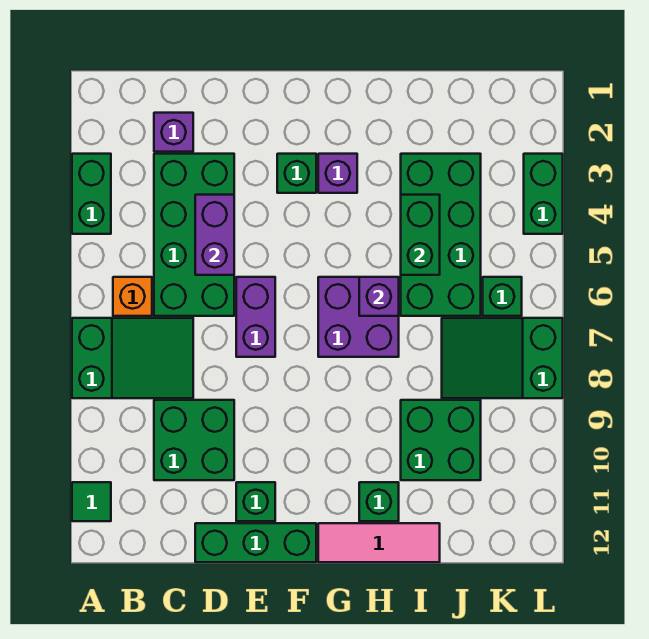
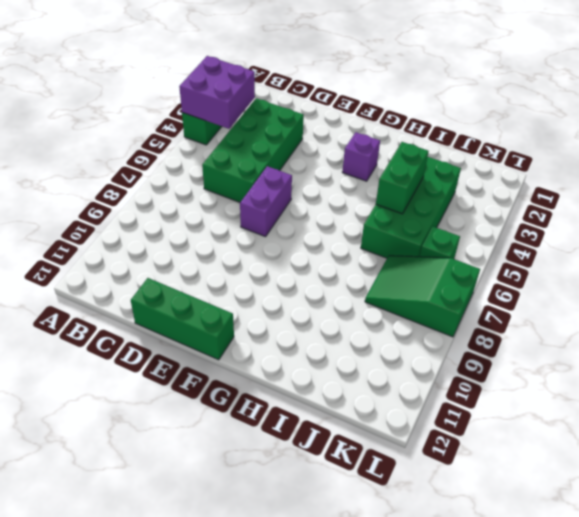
purple brick A3:B4 level 2 -> purple brick G6:H7 level 1
none -> green slope A7:C8 level 1 top A
none -> green tile A11 level 1
none -> orange brick B6 level 1

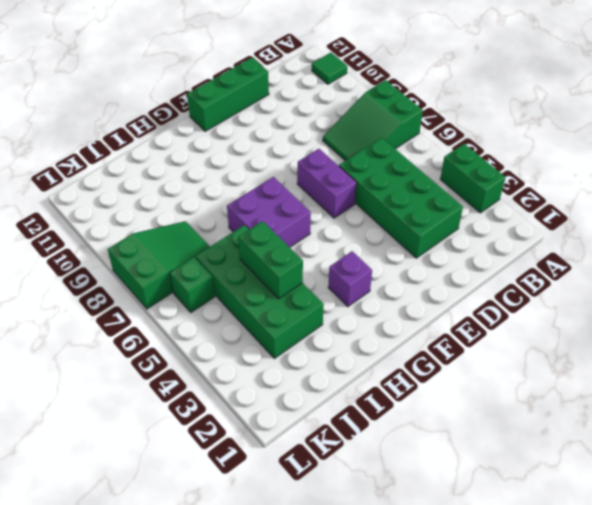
none -> orange brick B6 level 1
none -> purple brick C2 level 1
none -> green brick C9:D10 level 1

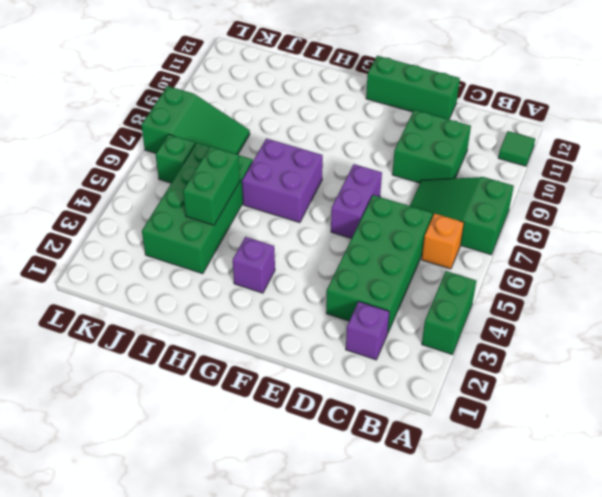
none -> green brick E11 level 1
none -> green brick F3 level 1
none -> pink tile G12:I12 level 1

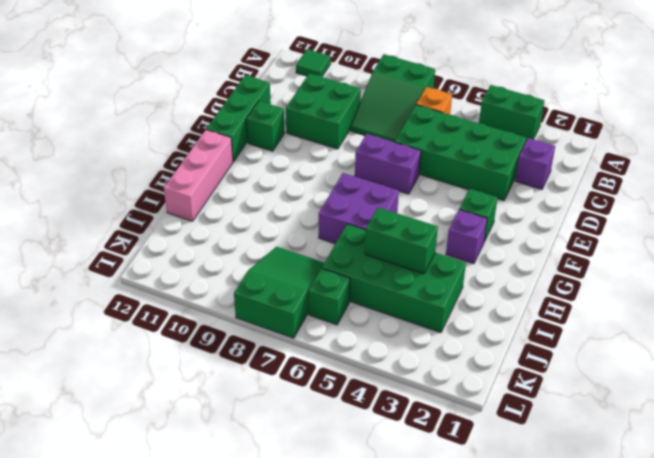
pink brick G12:I12 level 1 -> pink tile G12:I12 level 1
none -> green brick H11 level 1
none -> green brick I9:J10 level 1
none -> green brick L3:L4 level 1

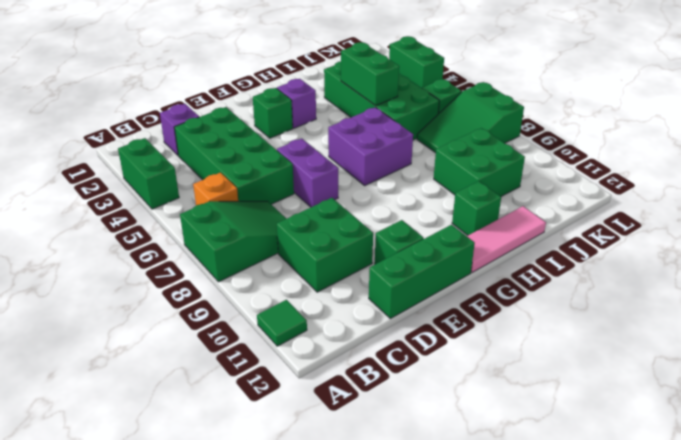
none -> purple brick D4:D5 level 2
none -> purple brick H6 level 2

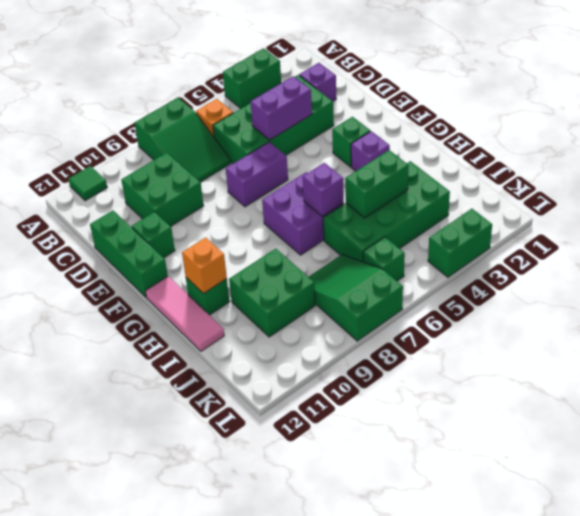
orange brick H11 level 2 -> none

